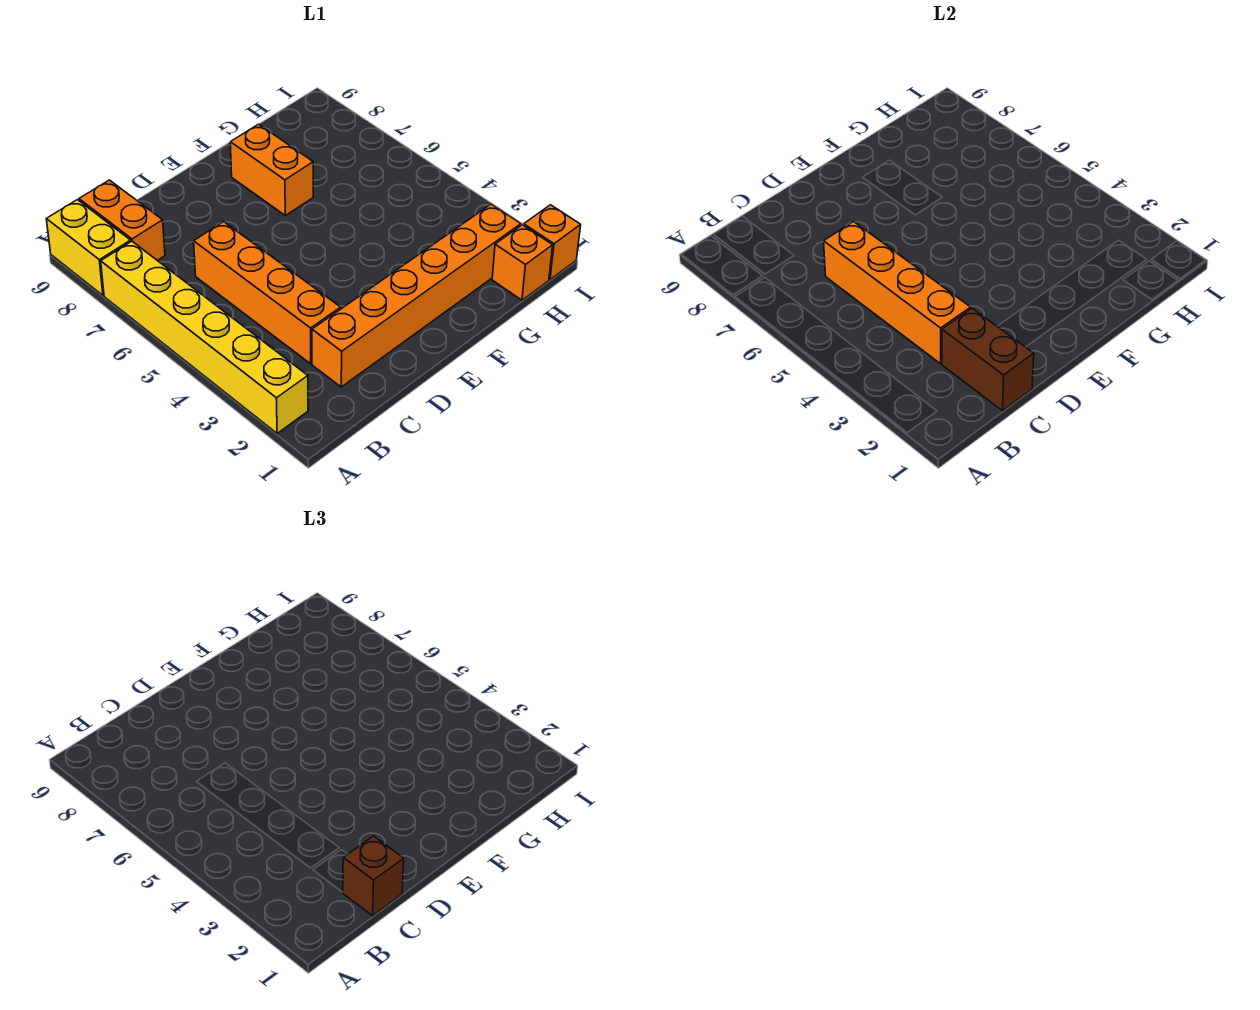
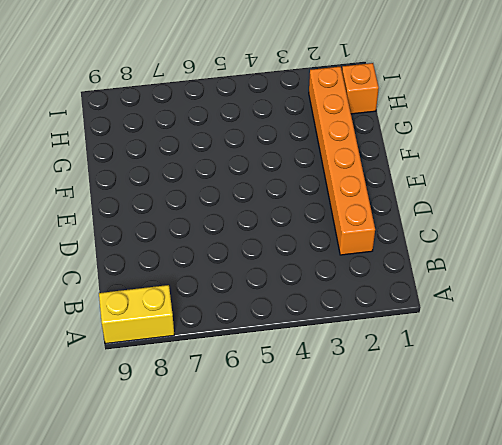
none -> yellow brick A2:A7 level 1
none -> orange brick B8:B9 level 1

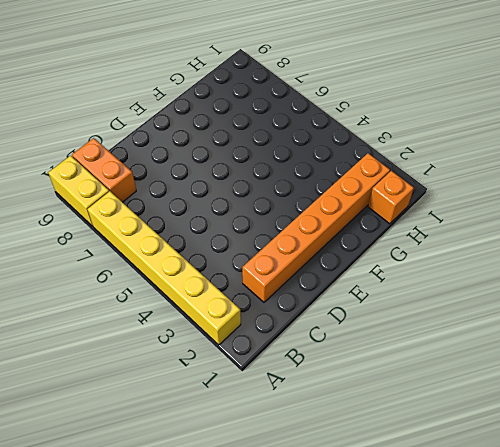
none -> orange brick C3:C6 level 1
none -> orange brick F7:F8 level 1

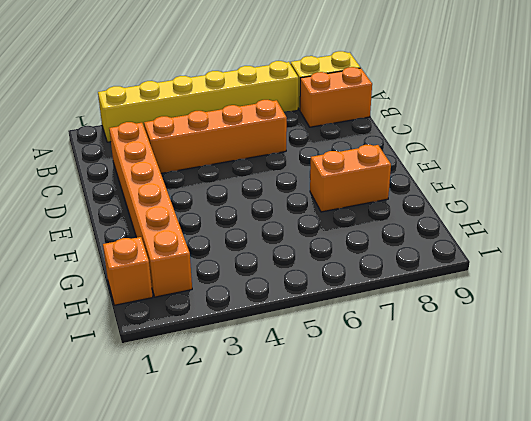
none -> orange brick I1 level 1
none -> brown brick C1:C2 level 2

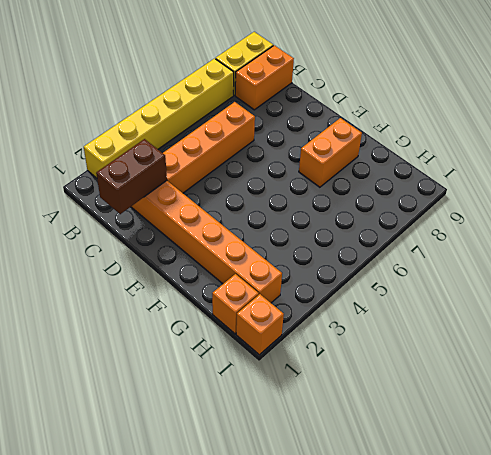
none -> orange brick C3:C6 level 2
none -> brown brick C1 level 3

